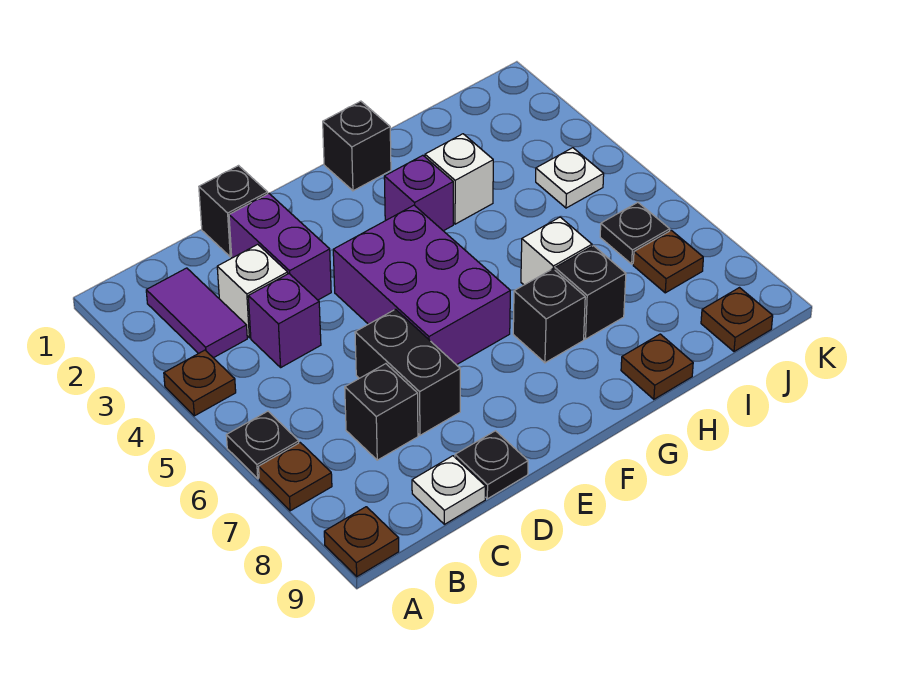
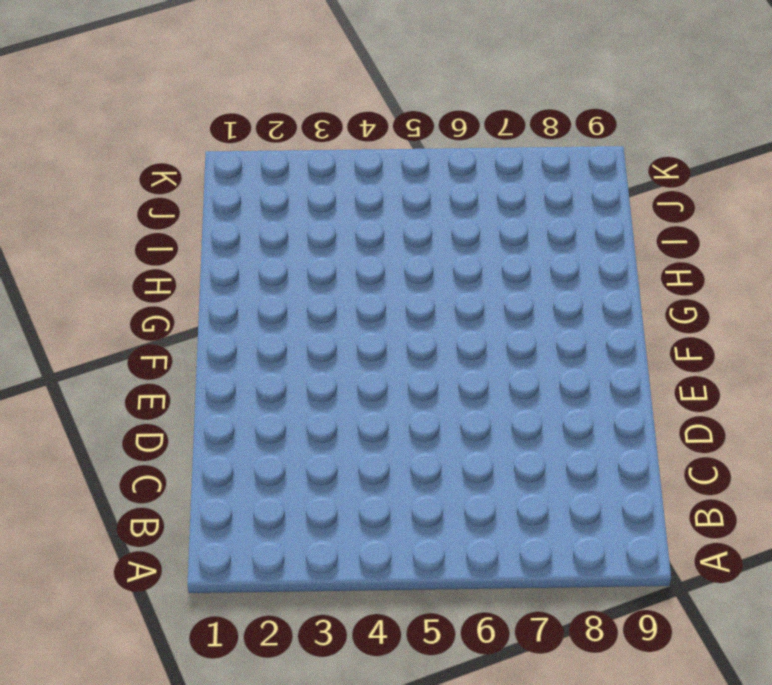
none -> brown plate A4 level 1
none -> black plate A6 level 1
none -> brown plate A7 level 1

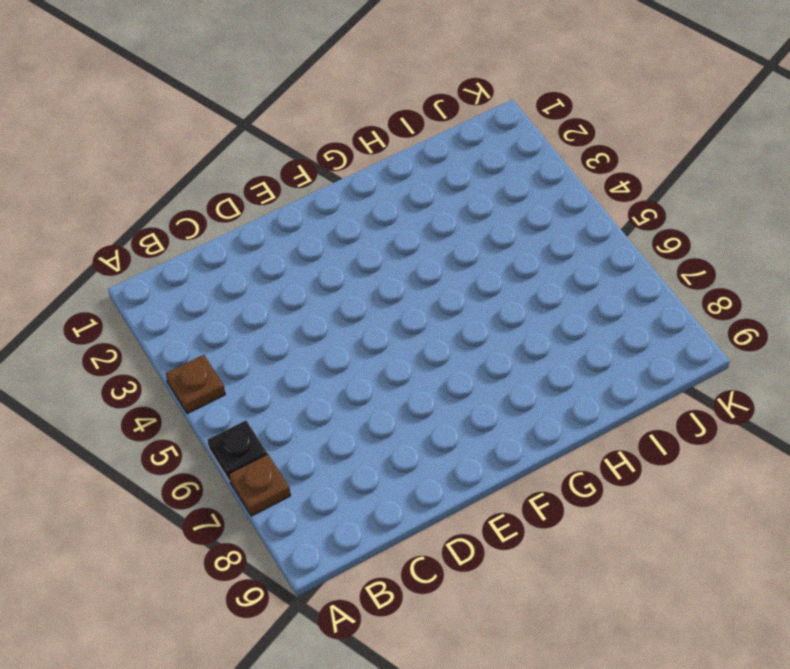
none -> brown plate A9 level 1
none -> purple tile B2:B3 level 1
none -> white brick C3 level 1

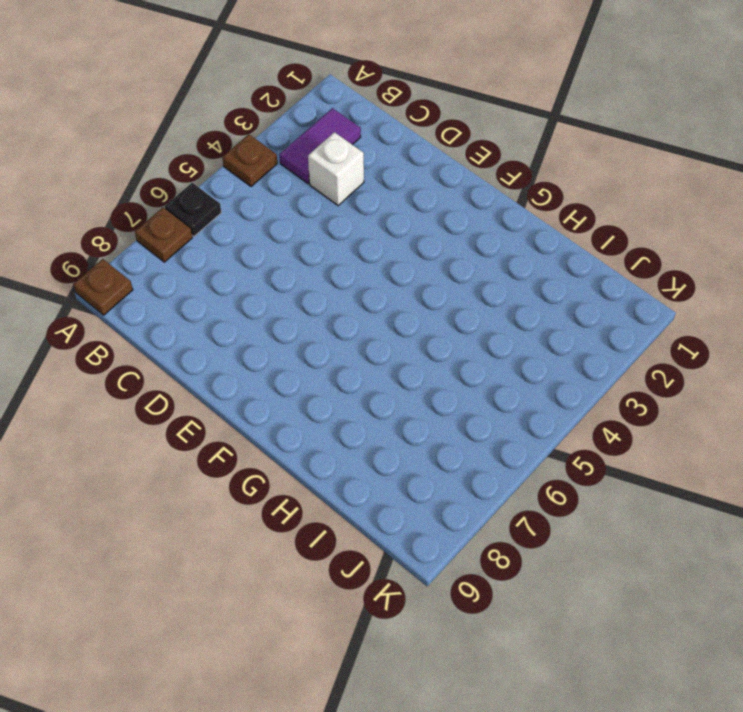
none -> purple brick C4 level 1
none -> black brick C7 level 1
none -> white plate C9 level 1

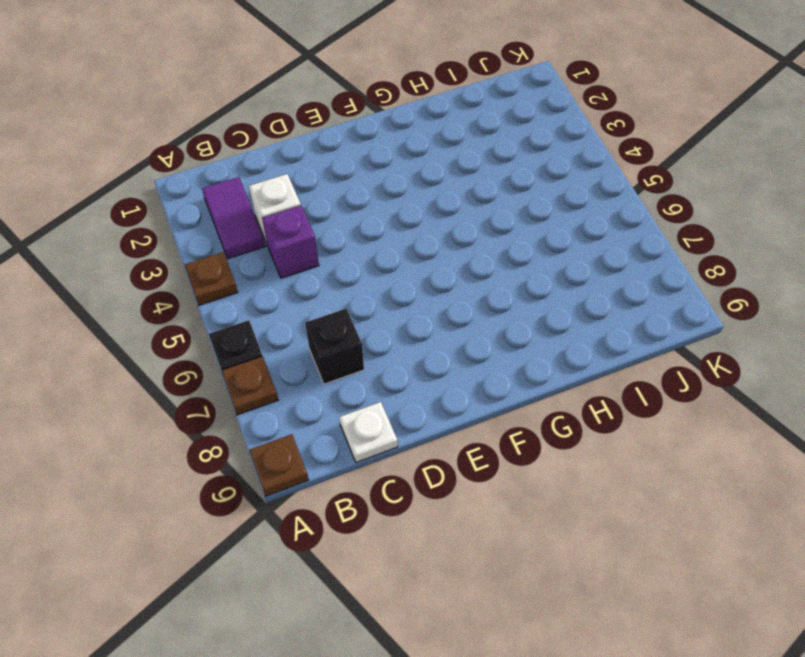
none -> black brick D1 level 1
none -> purple brick D2:D3 level 1
none -> black brick D6:D7 level 1

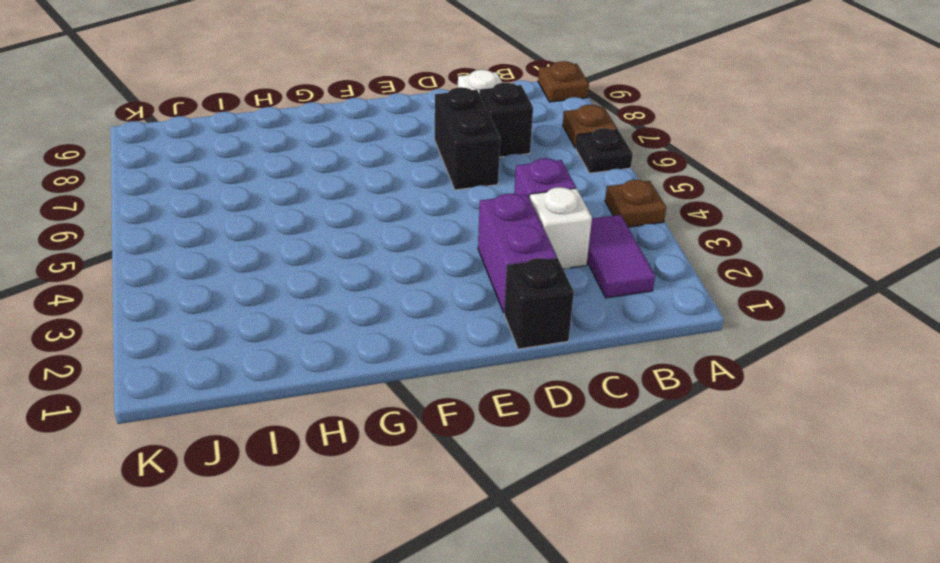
none -> black plate D9 level 1
none -> purple brick E4:F6 level 1
none -> black brick G1 level 1

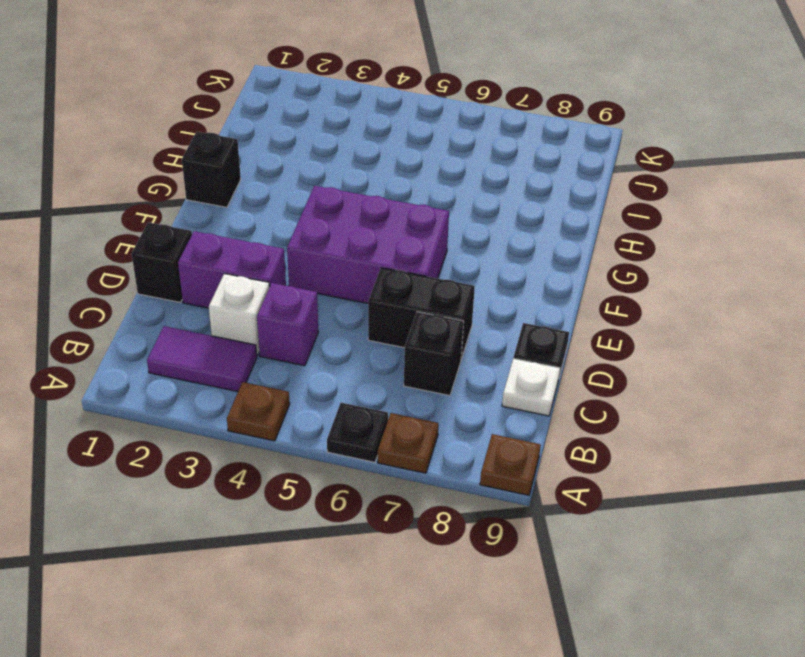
none -> purple brick G3 level 1
none -> black brick G7 level 1
none -> white brick H3 level 1

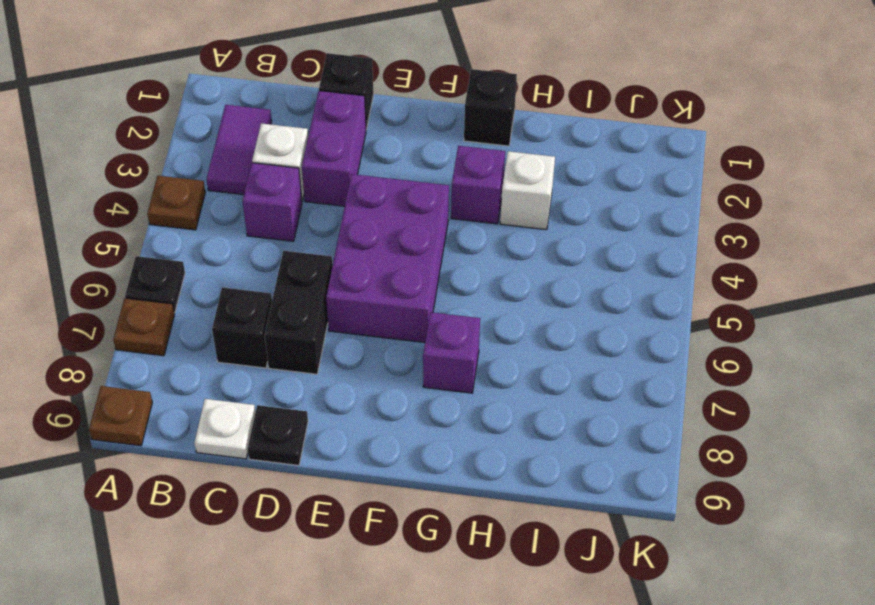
purple brick G7 level 1 -> black brick G7 level 1
none -> white brick H6 level 1
none -> black brick H7 level 1
none -> brown plate H9 level 1

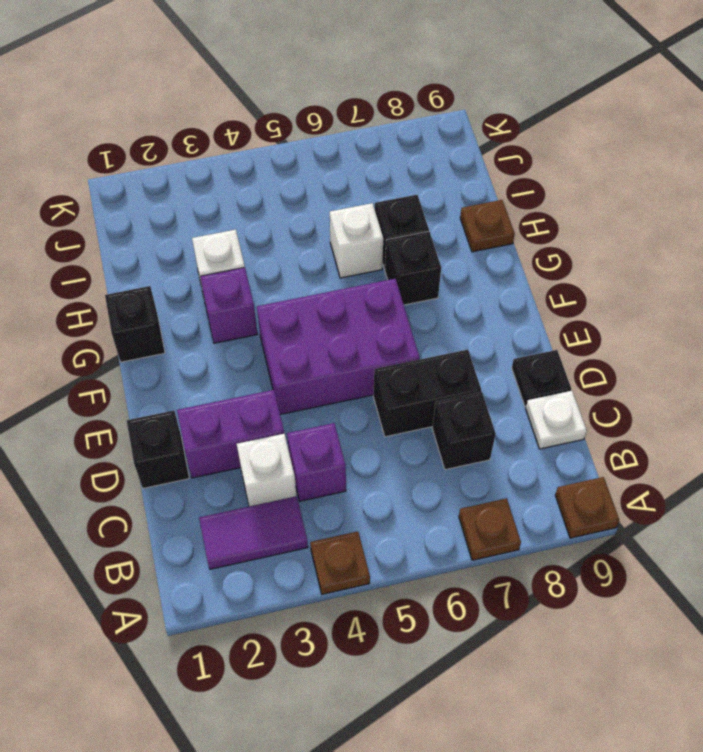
none -> black plate A6 level 1
none -> white plate J4 level 1
none -> black plate J6 level 1

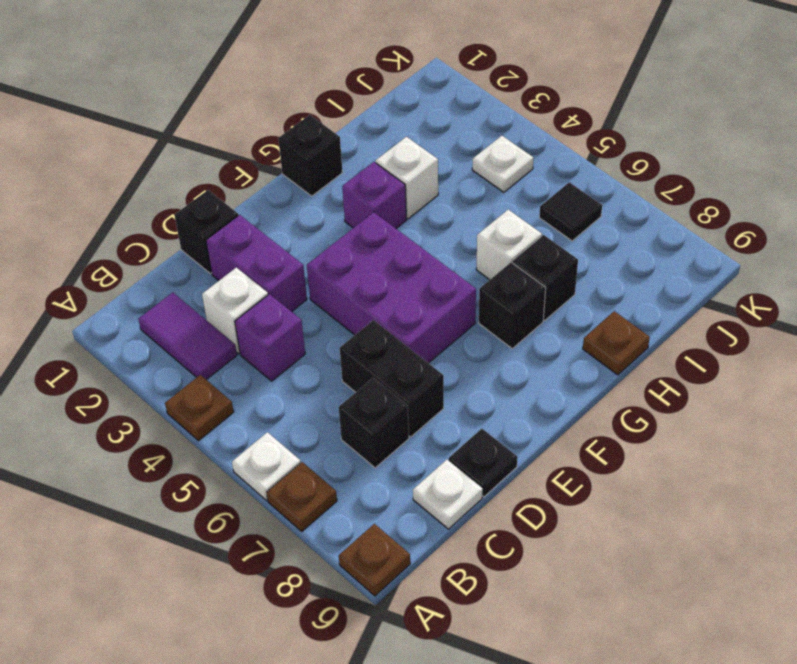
white plate A6 level 1 -> black plate A6 level 1
black tile J6 level 1 -> black plate J6 level 1
none -> brown plate J7 level 1
none -> brown plate J9 level 1

